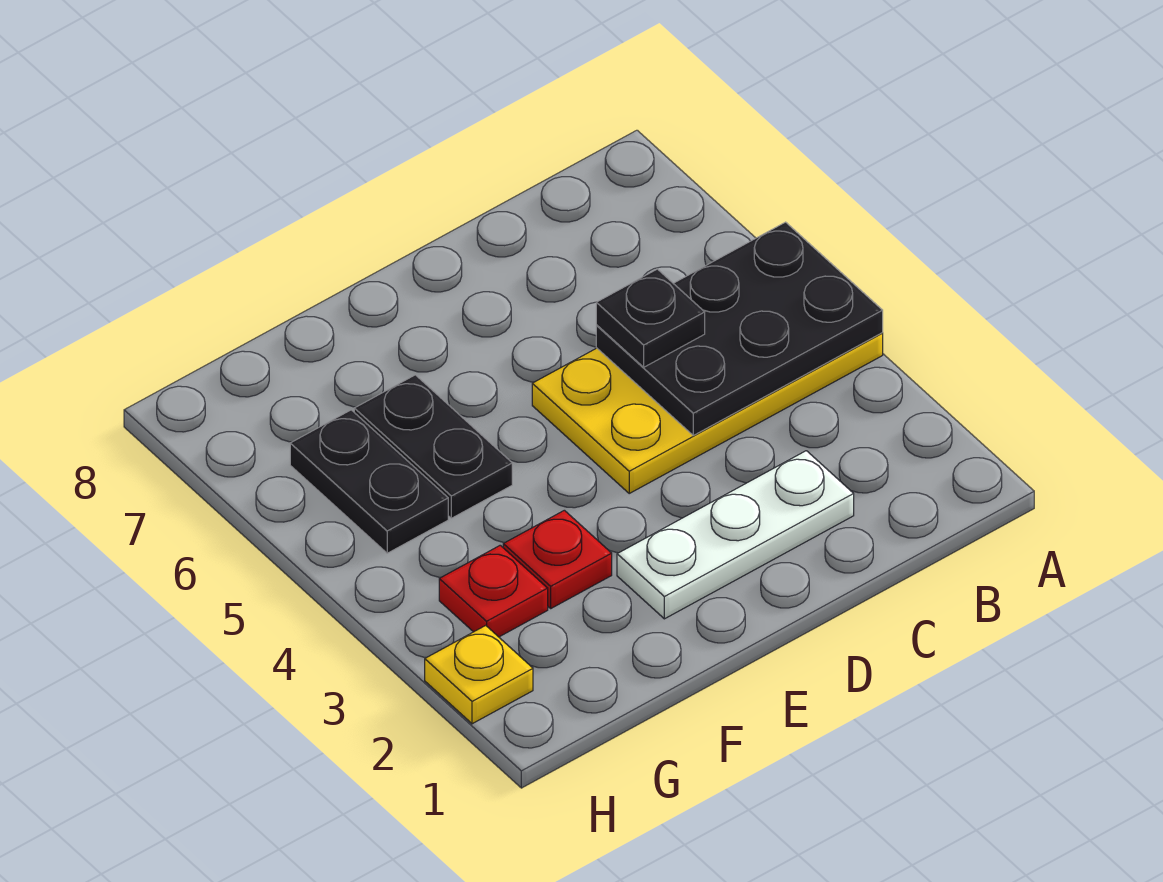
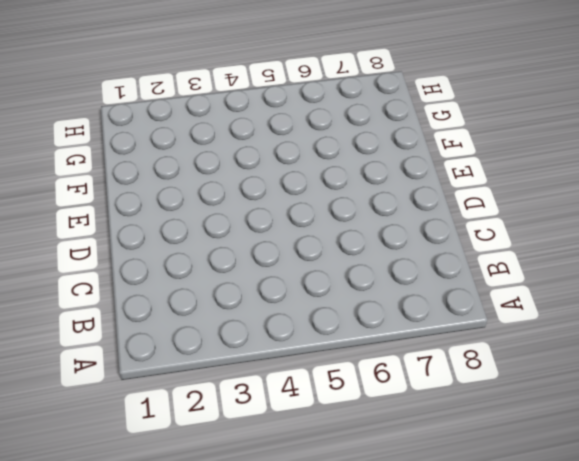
none -> yellow plate A4:D5 level 1
none -> white plate C2:E2 level 1

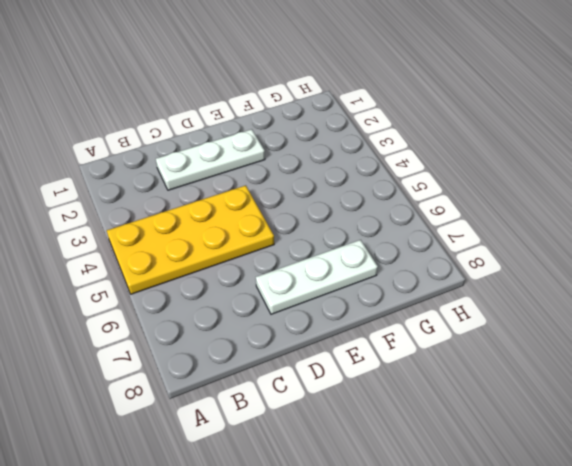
white plate D7:F7 level 1 -> none
none -> red plate F3 level 1
none -> black plate F5:F6 level 1

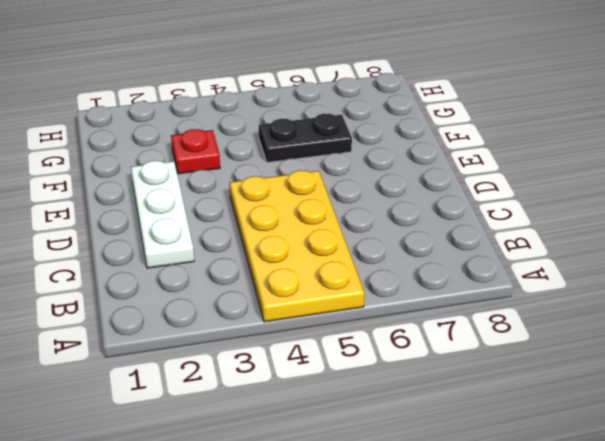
none -> red plate G3 level 1
none -> black plate G5:G6 level 1

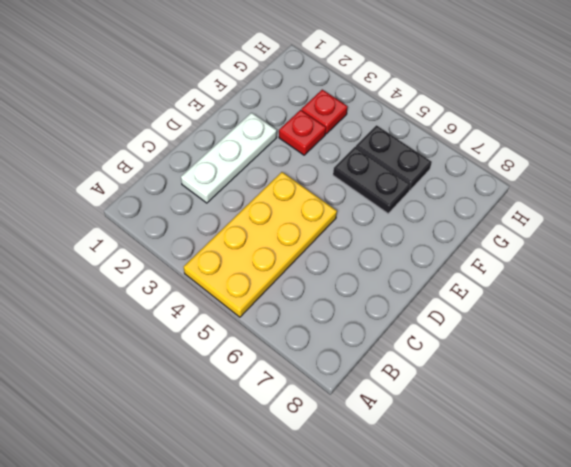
none -> yellow plate H2 level 1
none -> black plate A4:C5 level 2

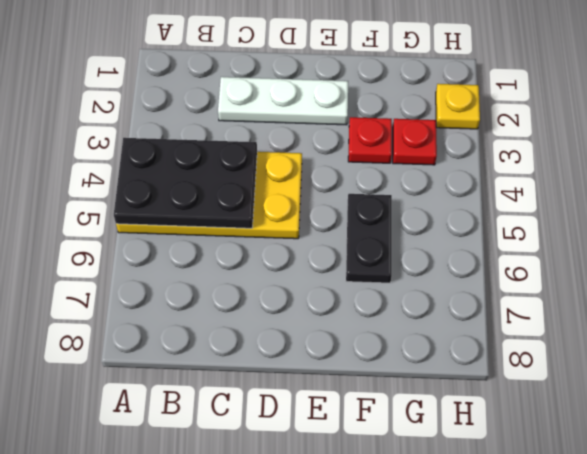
none -> black plate G5:G6 level 1
none -> black plate C5 level 3

